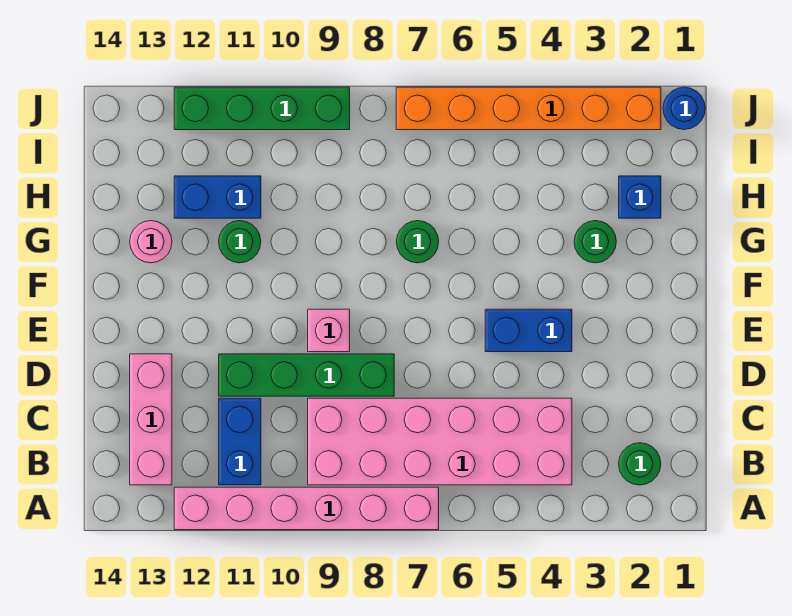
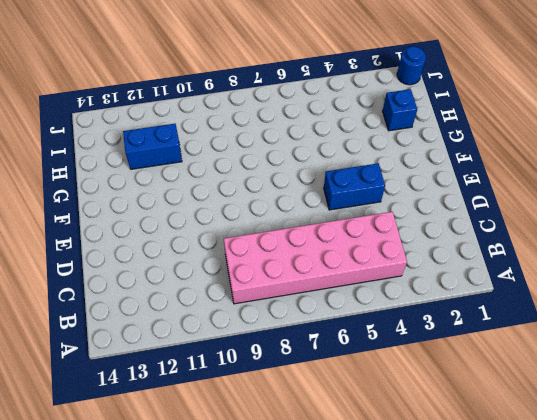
none -> pink brick A7:A12 level 1
none -> green round brick B2 level 1
none -> blue brick B11:C11 level 1

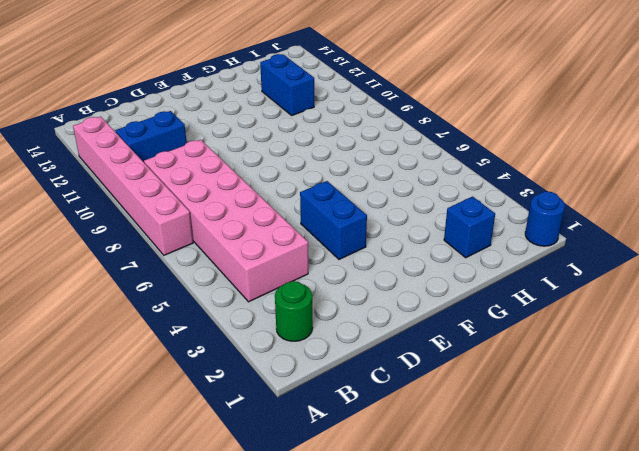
none -> pink brick B13:D13 level 1
none -> green brick D8:D11 level 1
none -> pink brick E9 level 1

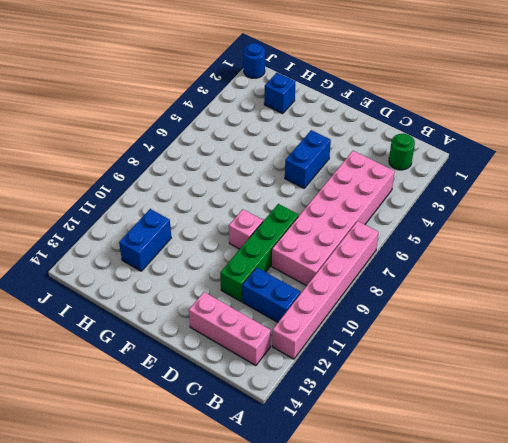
none -> green round brick G3 level 1
none -> green round brick G7 level 1
none -> green round brick G11 level 1

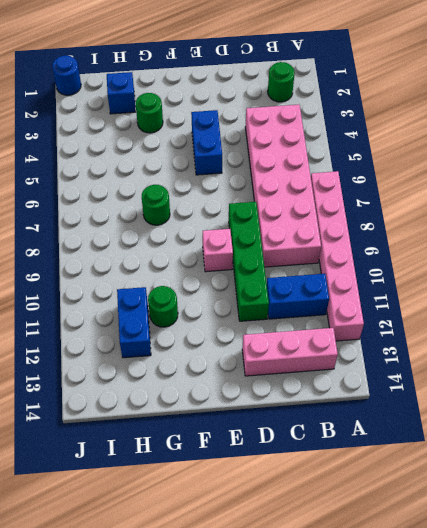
none -> pink round brick G13 level 1
none -> orange brick J2:J7 level 1
none -> green brick J9:J12 level 1

